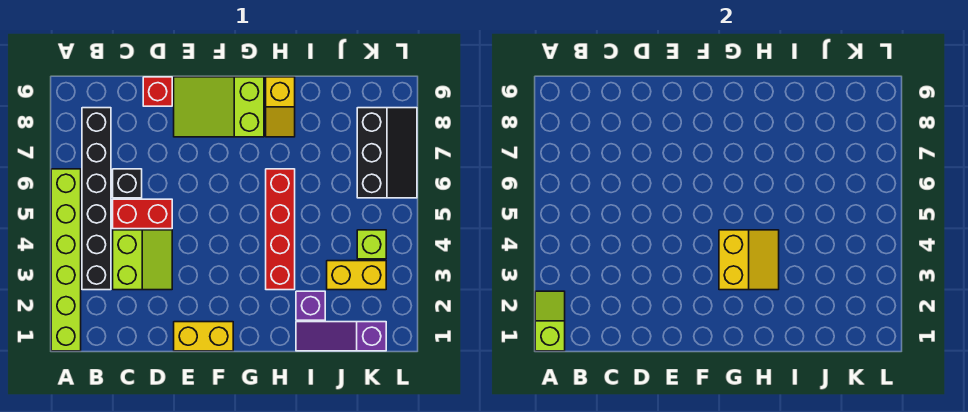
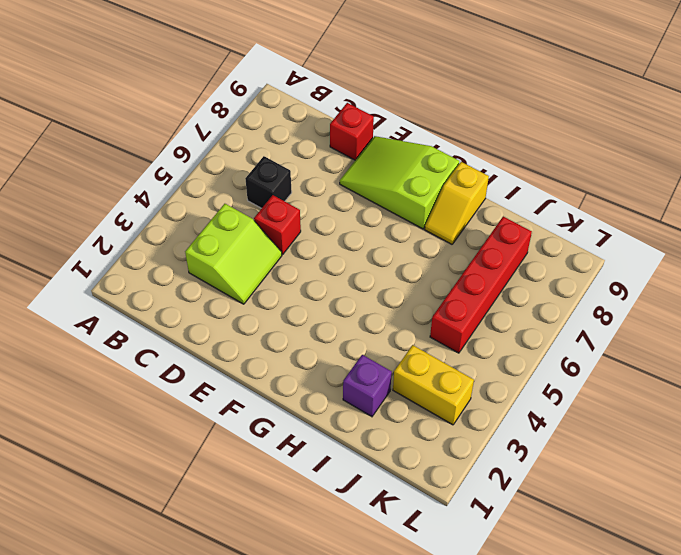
red brick D5 level 1 -> red brick C5:D5 level 1
red brick J5:J8 level 1 -> red brick H3:H6 level 1
none -> lime brick A1:A6 level 1
none -> black brick B3:B8 level 1
none -> yellow brick E1:F1 level 1

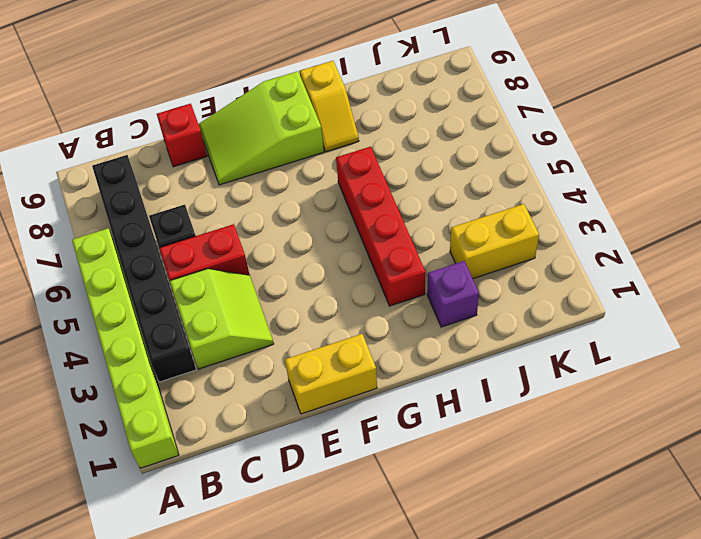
none -> purple slope I1:K1 level 1 top K
none -> lime brick K4 level 1
none -> black slope K6:L8 level 1 top K

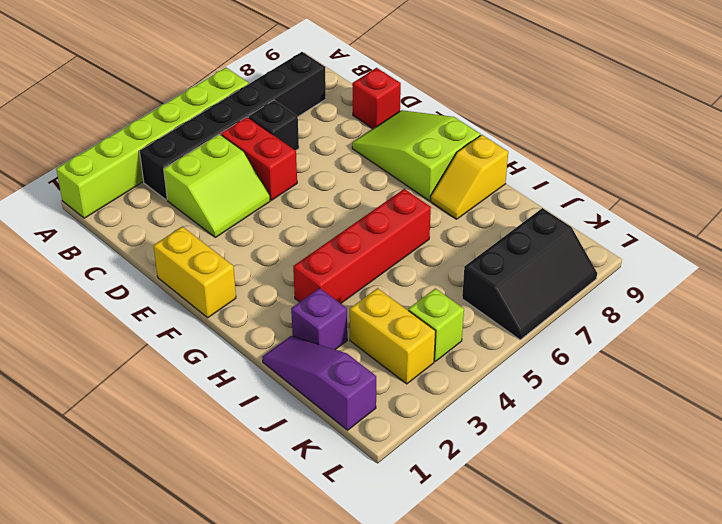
none -> lime slope A1:A2 level 2 top 1
none -> yellow slope G3:H4 level 2 top G

